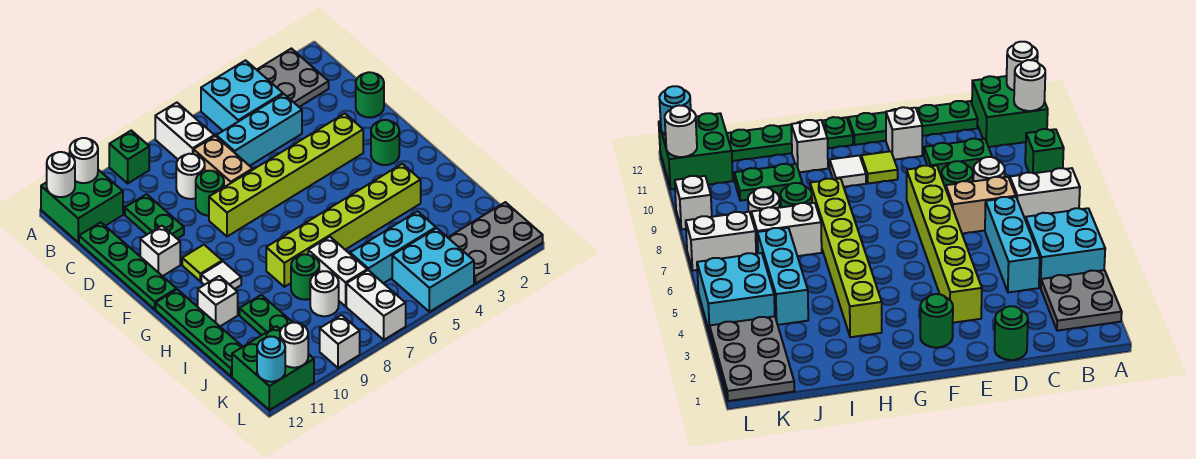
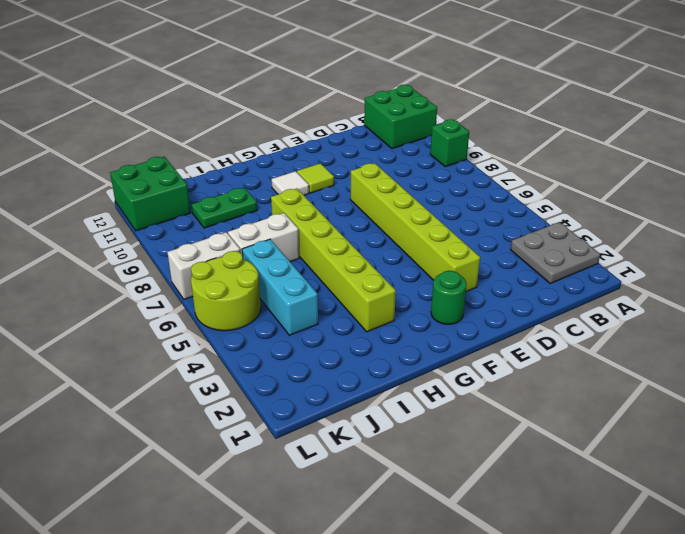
lime round brick K5:L6 level 1 -> cyan brick K4:L5 level 1
none -> cyan brick A4:B5 level 1
none -> white brick A7:B7 level 1
none -> cyan brick C4:C6 level 1
none -> tan brick C7:D7 level 1

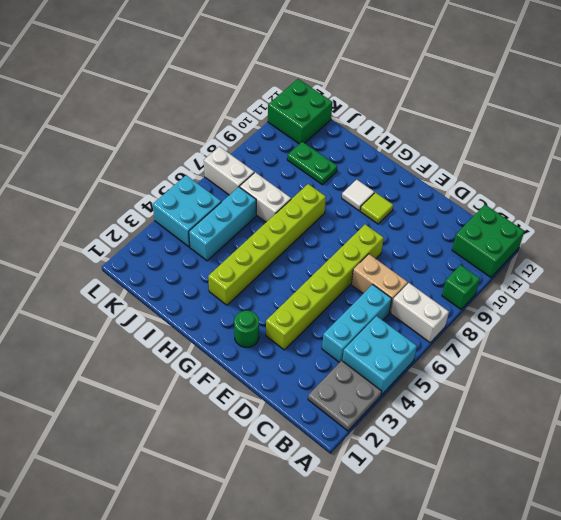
none -> white round brick C8 level 1
none -> green plate C10:D10 level 1
none -> green plate C12:F12 level 1
none -> green round brick D1 level 1

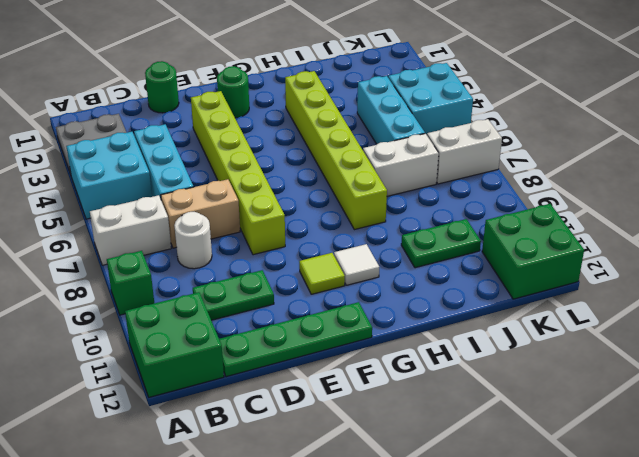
none -> green round brick D8 level 1
none -> white brick E11 level 1
none -> green plate G12:J12 level 1
none -> white brick H11 level 1

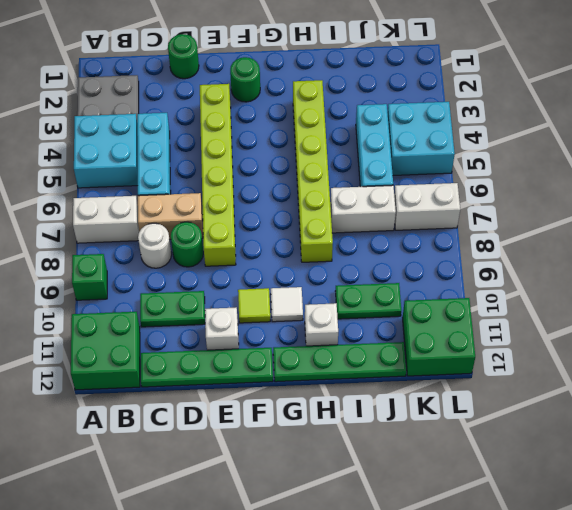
none -> green round brick I8 level 1
none -> white round brick J8 level 1
none -> grey plate K1:L3 level 1
none -> white brick L9 level 1

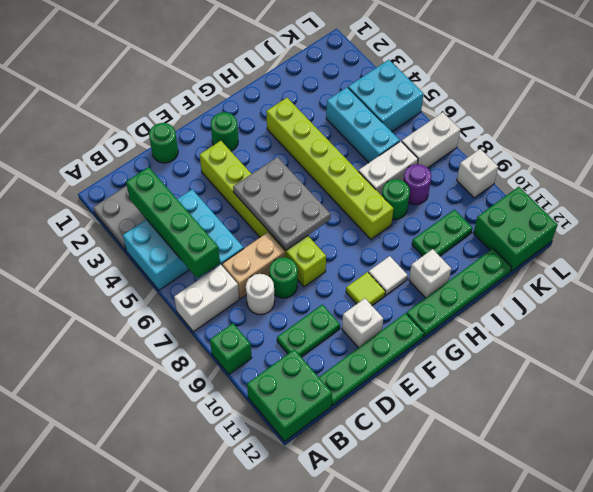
green brick B3:B6 level 2 -> none
grey plate E5:F7 level 2 -> grey plate K1:L3 level 1
purple round brick J8 level 1 -> white round brick J8 level 1
none -> white round brick A11 level 2
none -> white round brick A12 level 2
none -> white round brick L11 level 2
none -> cyan round brick L12 level 2

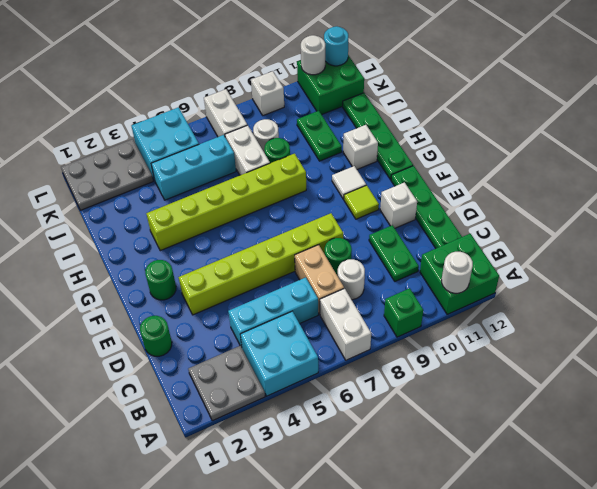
none -> white round brick A12 level 2

